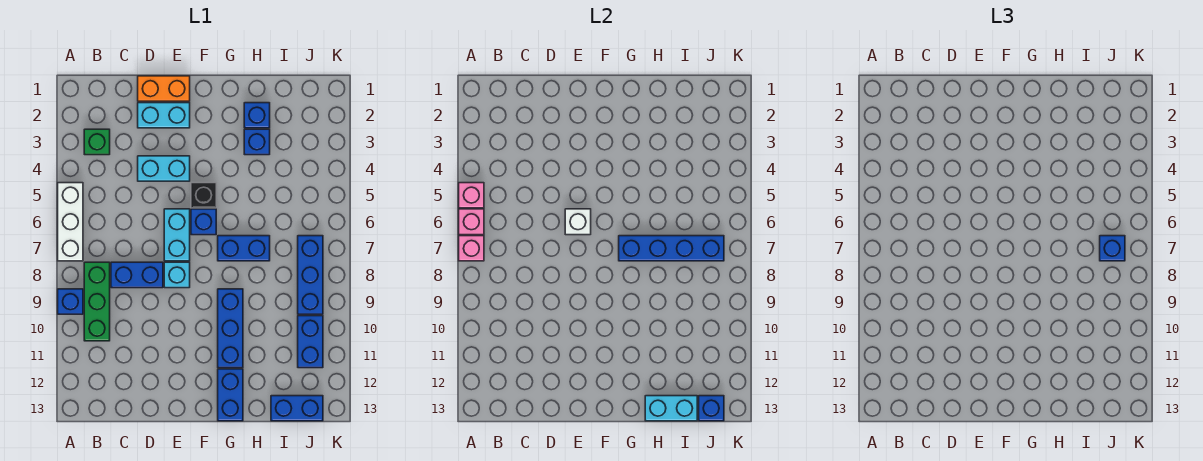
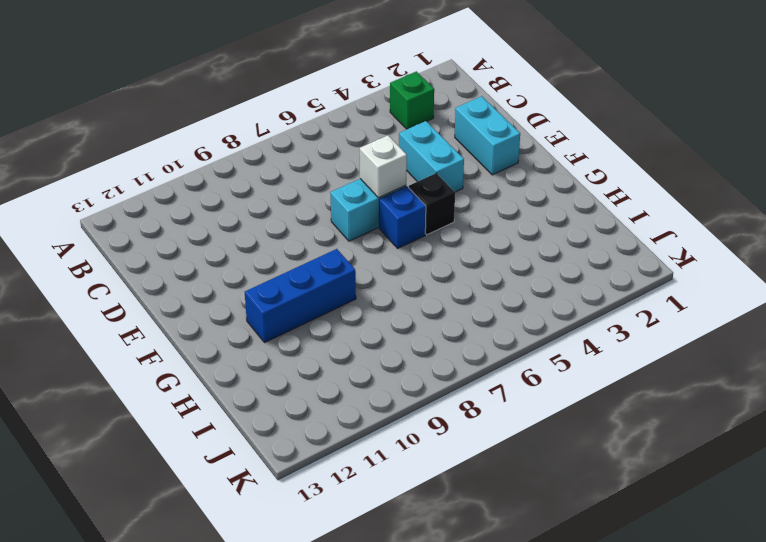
none -> white brick A5:A7 level 1
none -> blue brick A9 level 1
none -> green brick B8:B10 level 1

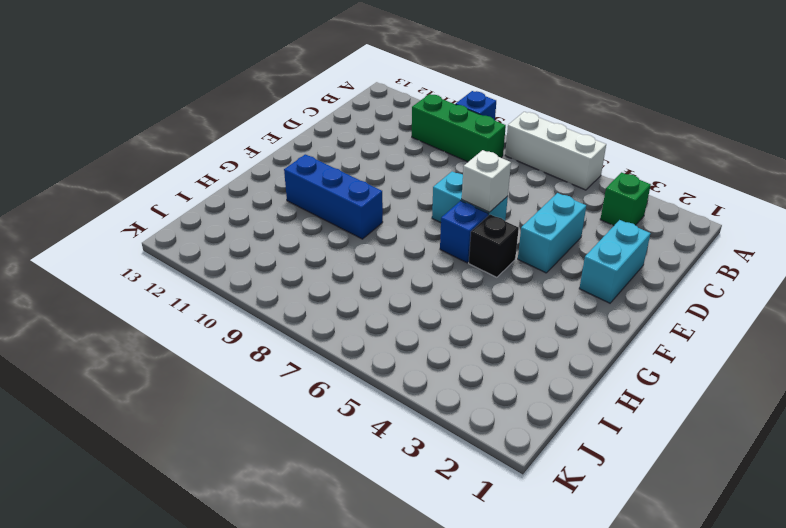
none -> blue brick C8:D8 level 1
none -> orange brick D1:E1 level 1
none -> cyan brick E8 level 1

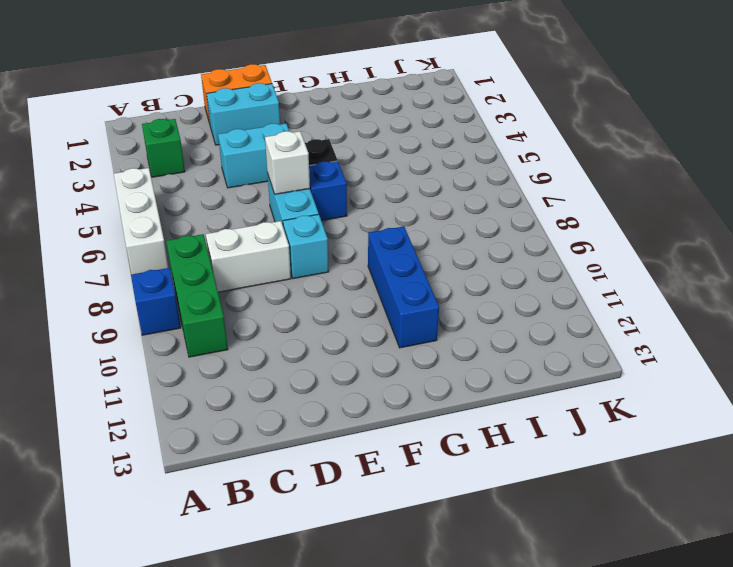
white brick C8:D8 level 1 -> blue brick C8:D8 level 1
none -> blue brick G7:H7 level 1
none -> blue brick G12:G13 level 1
none -> blue brick H2 level 1

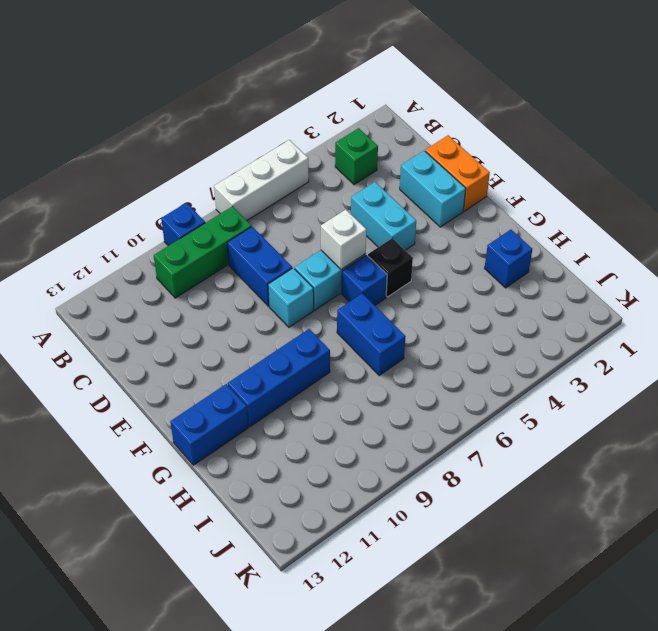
none -> blue brick H3 level 1
none -> blue brick I13:J13 level 1
none -> blue brick J7:J9 level 1

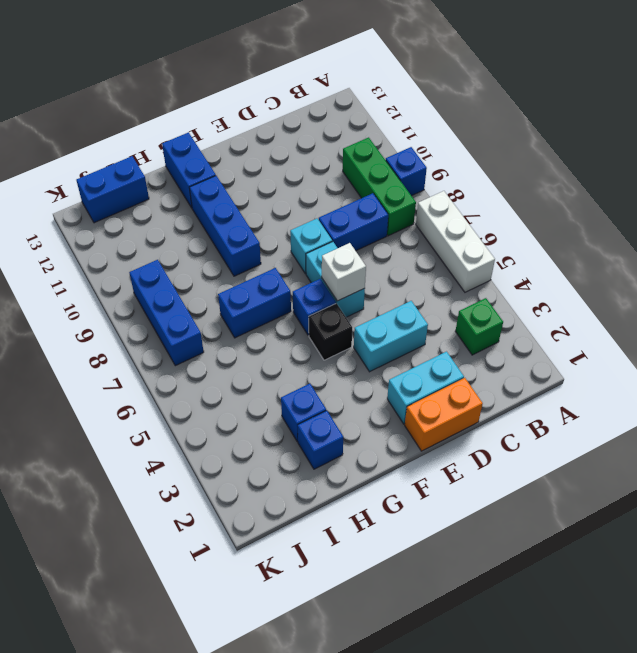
none -> blue brick J10:J11 level 1
none -> pink brick A5 level 2
none -> pink brick A6 level 2

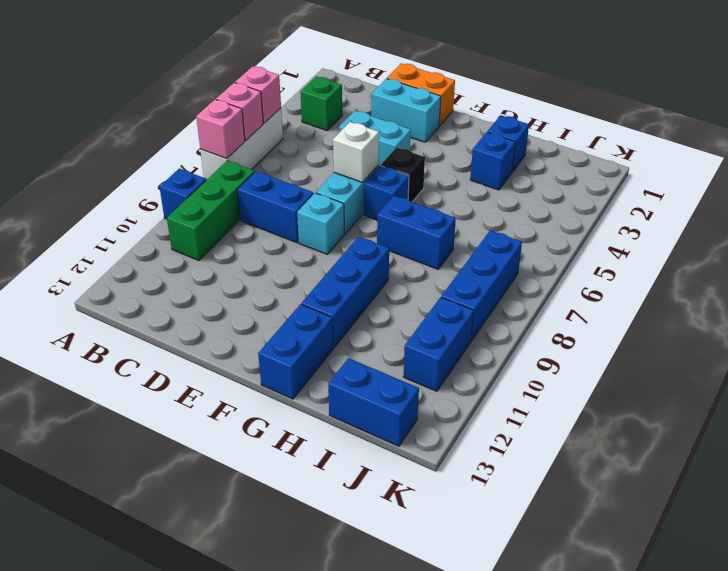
none -> blue brick G7:J7 level 2
none -> cyan brick H13:I13 level 2
none -> blue brick J13 level 2

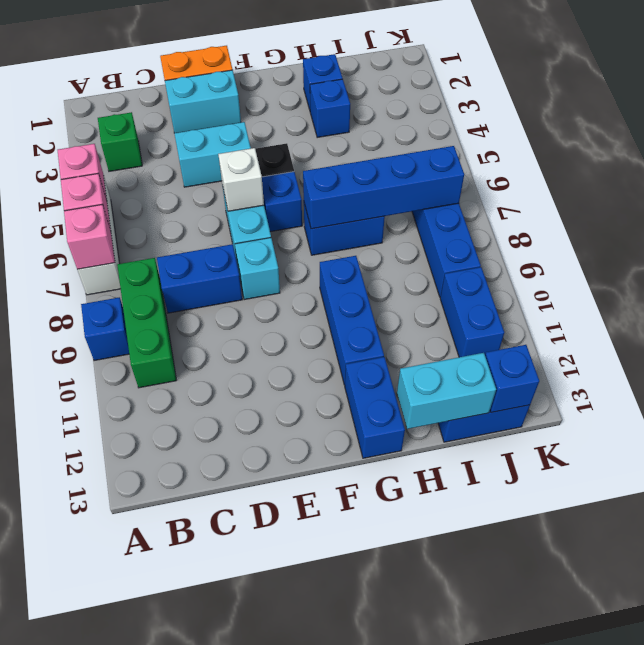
none -> blue brick J7 level 3

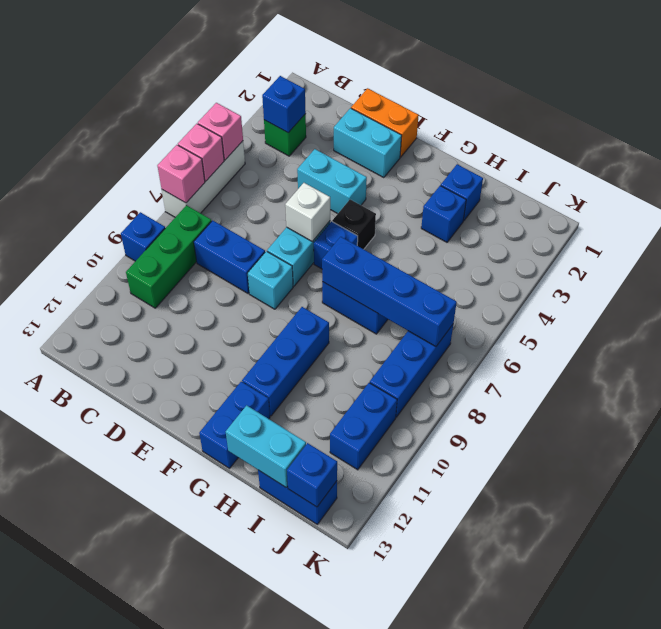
blue brick B3 level 2 -> blue brick J7 level 3

